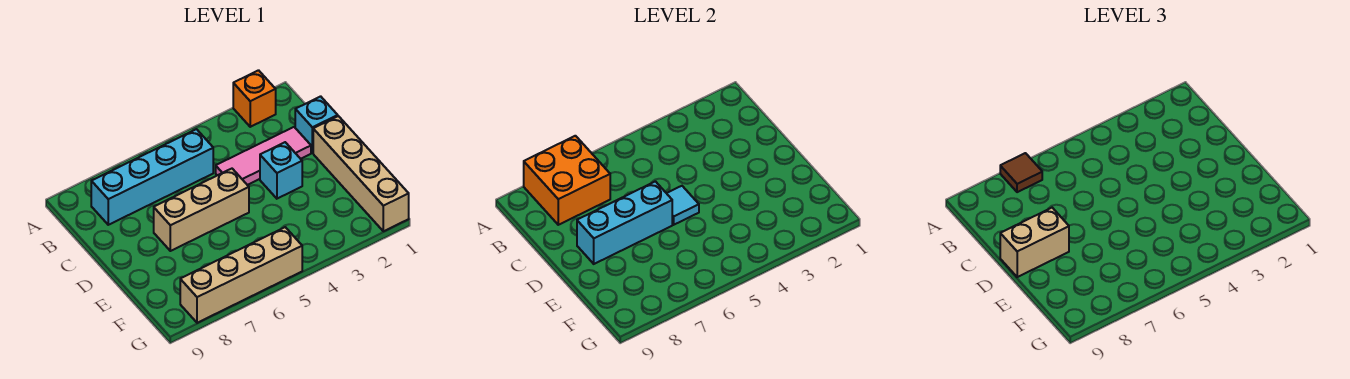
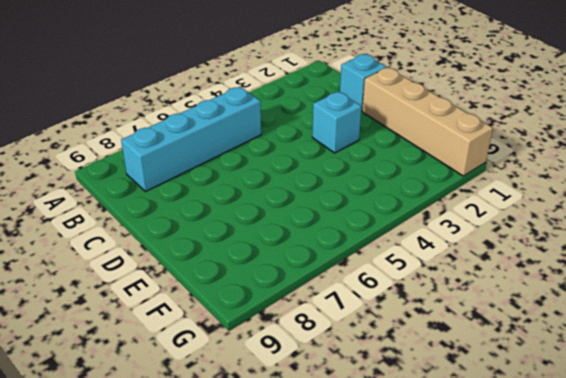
none -> orange brick A2 level 1
none -> pink tile C2:C4 level 1
none -> tan brick D5:D7 level 1

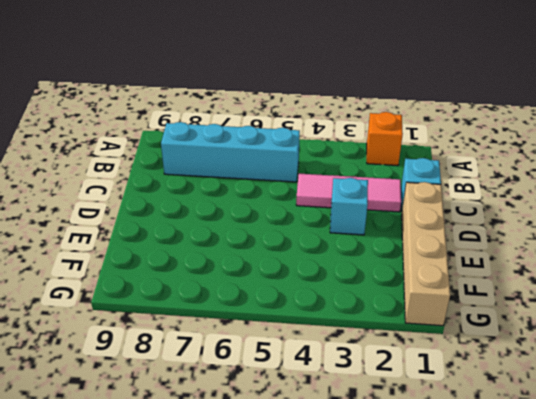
none -> tan brick D5:D7 level 1
none -> tan brick G5:G8 level 1
none -> orange brick A7:B8 level 2

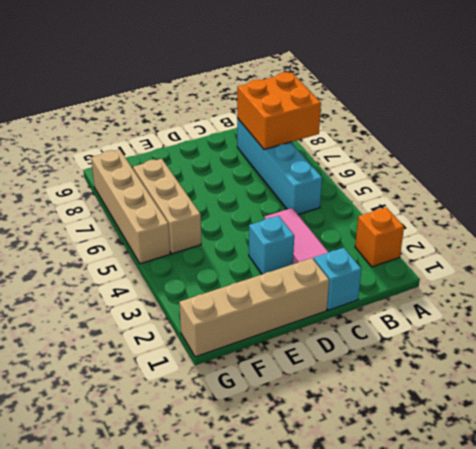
tan brick F5:F7 level 1 -> tan brick D5:D7 level 1
none -> cyan tile D5 level 2
none -> cyan brick D6:D8 level 2
none -> brown tile A7 level 3

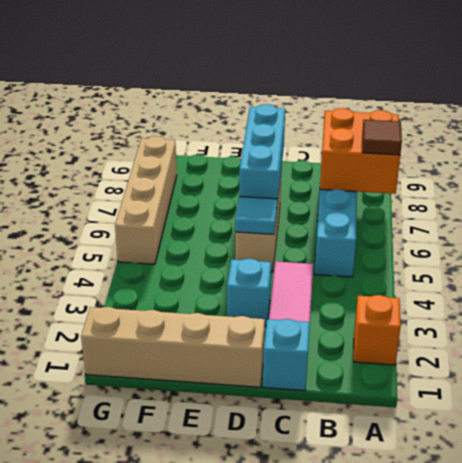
none -> tan brick D8:D9 level 3

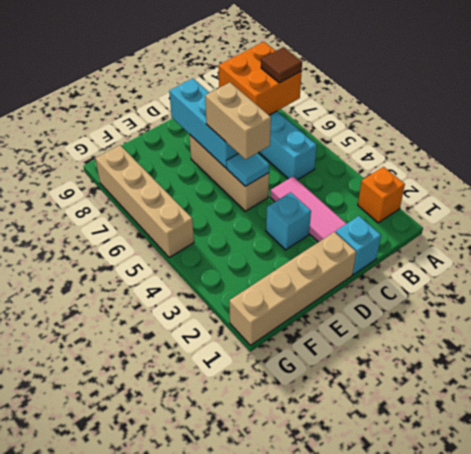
tan brick D5:D6 level 3 -> tan brick D8:D9 level 3

